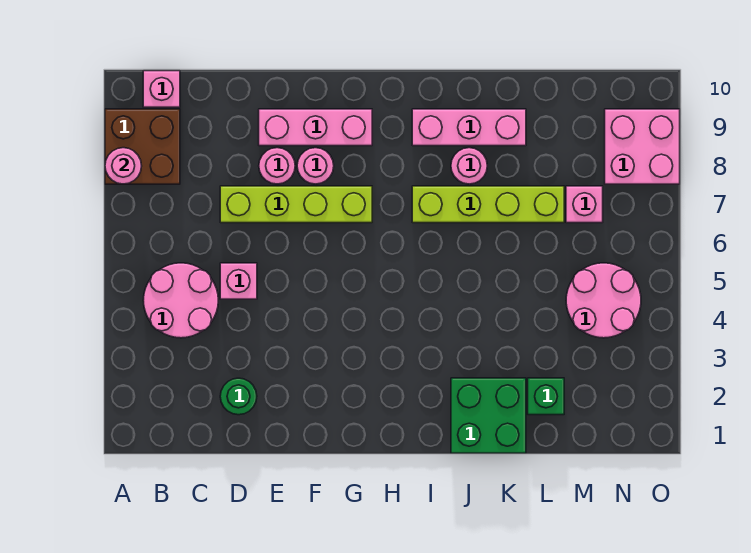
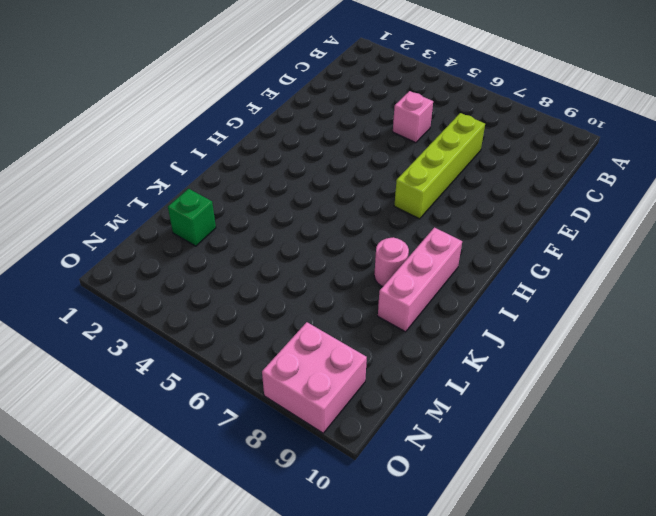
none -> brown brick A8:B9 level 1
none -> pink round brick B4:C5 level 1
none -> pink brick B10 level 1

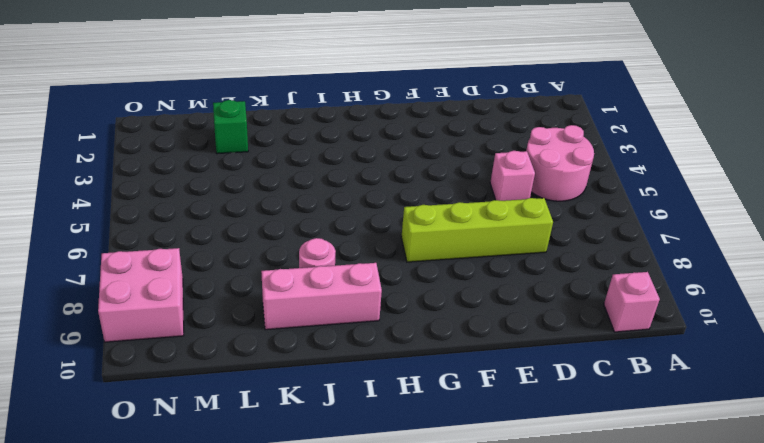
none -> brown brick A8:B9 level 1
none -> green round brick D2 level 1
none -> pink round brick E8 level 1

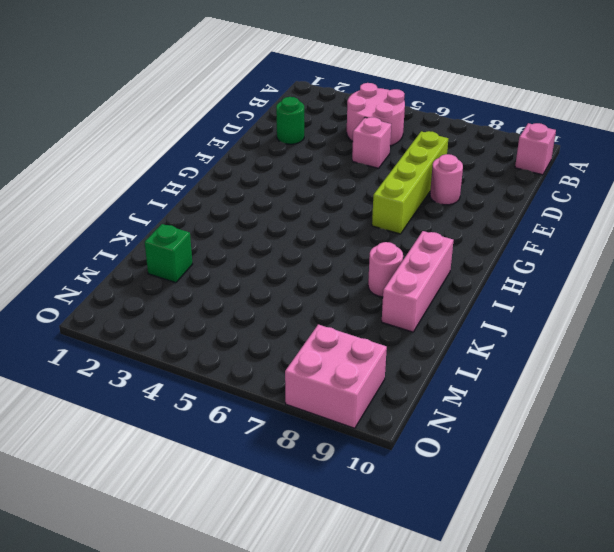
none -> brown brick A8:B9 level 1
none -> pink brick E9:G9 level 1
none -> pink round brick F8 level 1

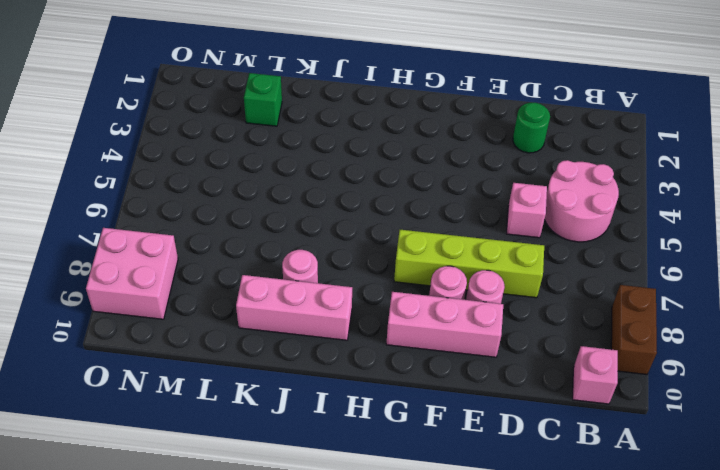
brown brick A8:A9 level 1 -> brown brick A8:B9 level 1
none -> lime brick I7:L7 level 1
none -> green brick J1:K2 level 1
none -> pink round brick M4:N5 level 1

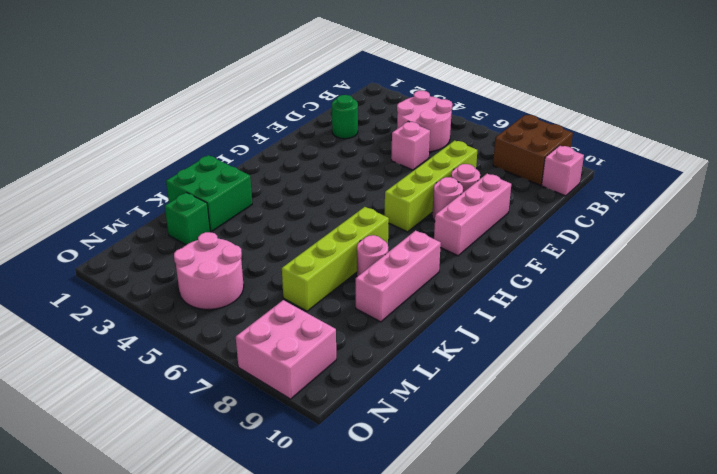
none -> pink brick M7 level 1
none -> pink round brick A8 level 2

